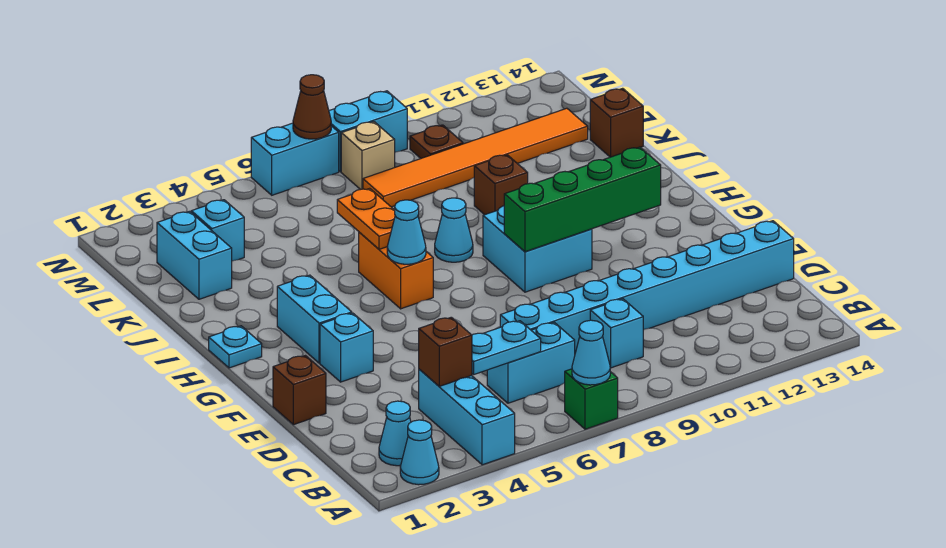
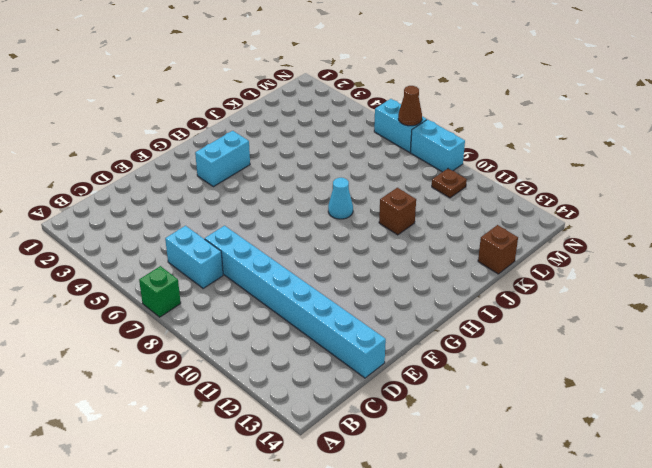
none -> cyan cone A2 level 1
none -> cyan brick A4:C4 level 1
none -> cyan cone B2 level 1
none -> cyan brick C9 level 1

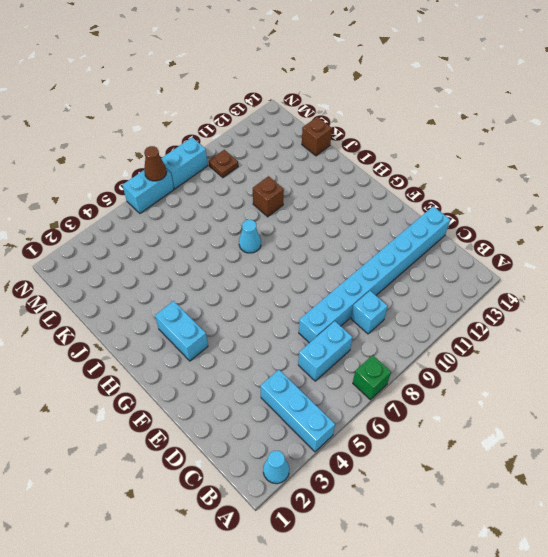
none -> cyan cone B2 level 1
none -> brown brick E1 level 1
none -> cyan brick F3 level 1
none -> cyan brick G9:H10 level 1

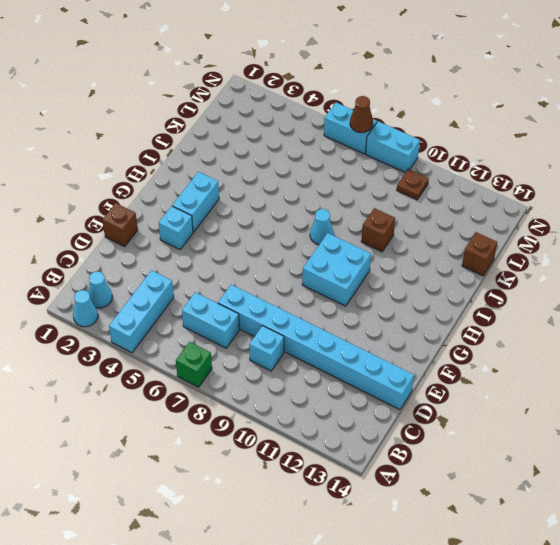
none -> cyan plate H1 level 1
none -> orange brick H6:I6 level 1
none -> cyan brick K2:L2 level 1
none -> cyan brick L3 level 1

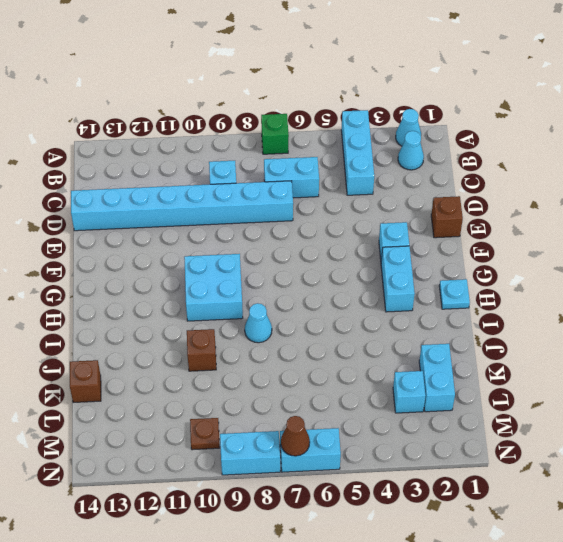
none -> orange brick H6:I6 level 1
none -> orange tile L8:L13 level 1
none -> tan brick M8 level 1
none -> cyan cone A7 level 2

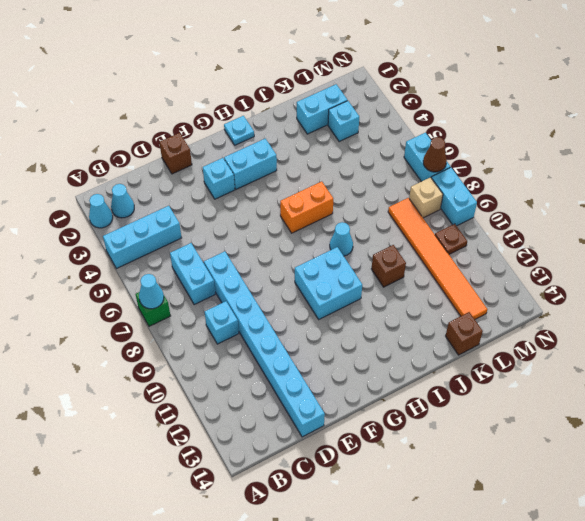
none -> brown brick C4 level 2
none -> cyan plate C5:C6 level 2
none -> green brick G9:G12 level 2
none -> cyan cone H6 level 2

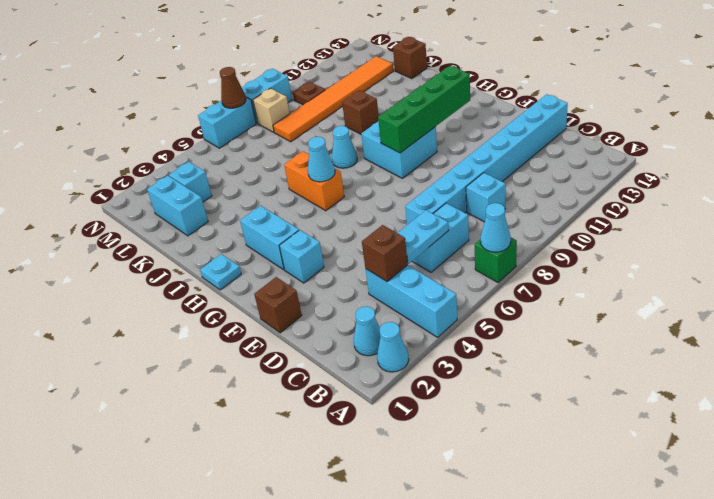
none -> orange plate I6:J6 level 2

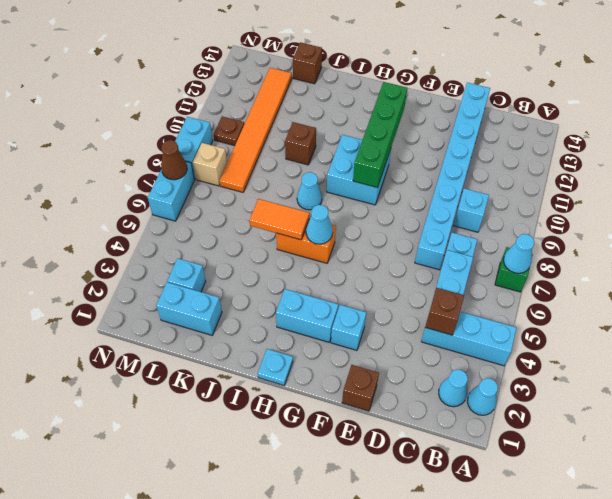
orange tile I6:J6 level 2 -> orange plate I6:J6 level 2

